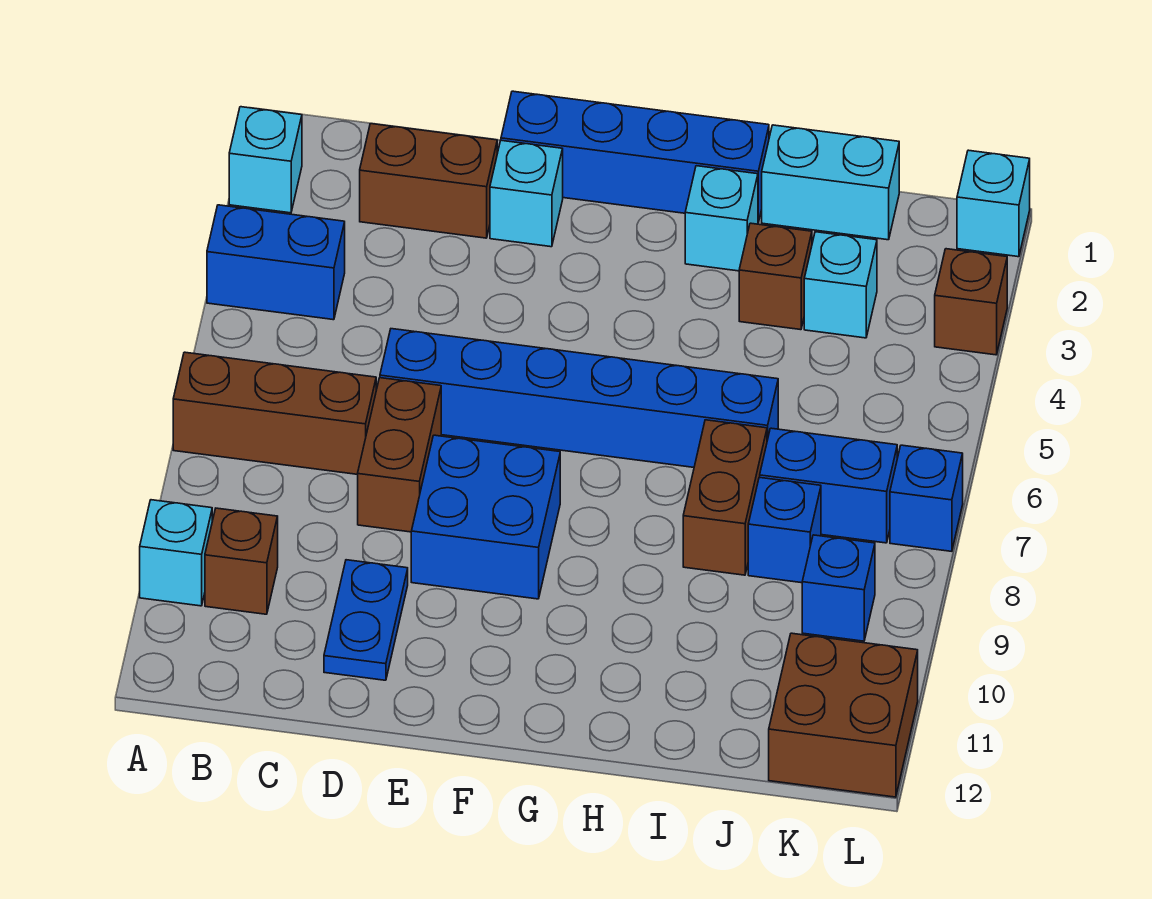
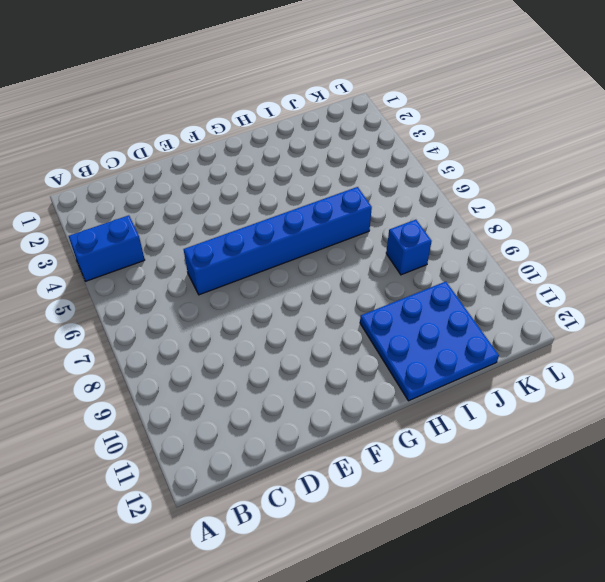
blue plate H10:J12 level 1 -> none
none -> cyan brick A2 level 1
none -> brown brick A7:C7 level 1
none -> cyan brick A10 level 1

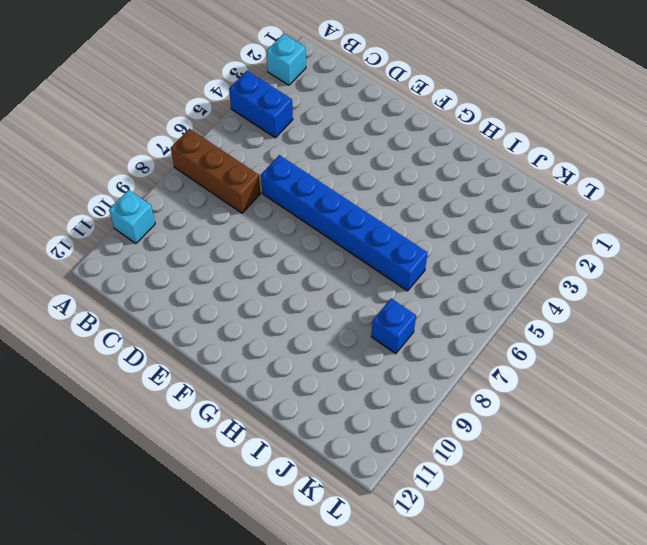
none -> brown brick B10 level 1
none -> brown brick C2:D2 level 1
none -> brown brick D7:D8 level 1

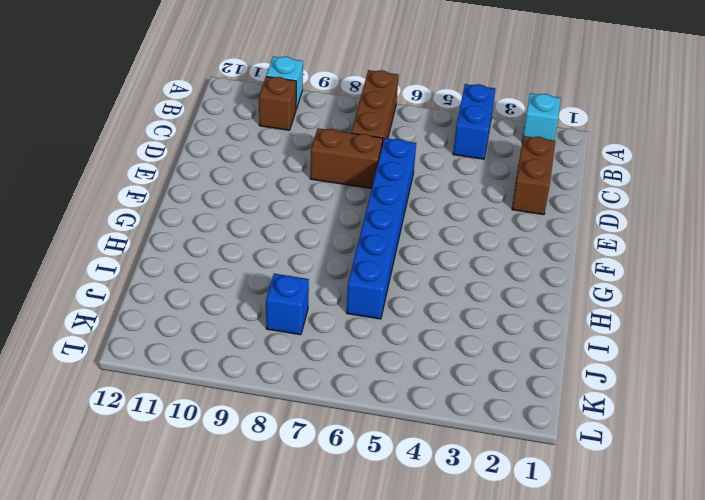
none -> blue plate D10:D11 level 1
none -> blue brick E1:H1 level 1
none -> cyan brick E2 level 1

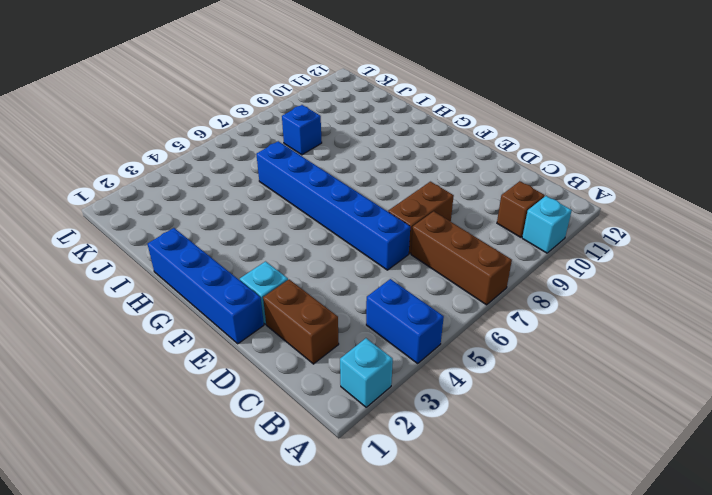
none -> blue plate D10:D11 level 1
none -> blue brick E8:F9 level 1
none -> cyan brick H2 level 1

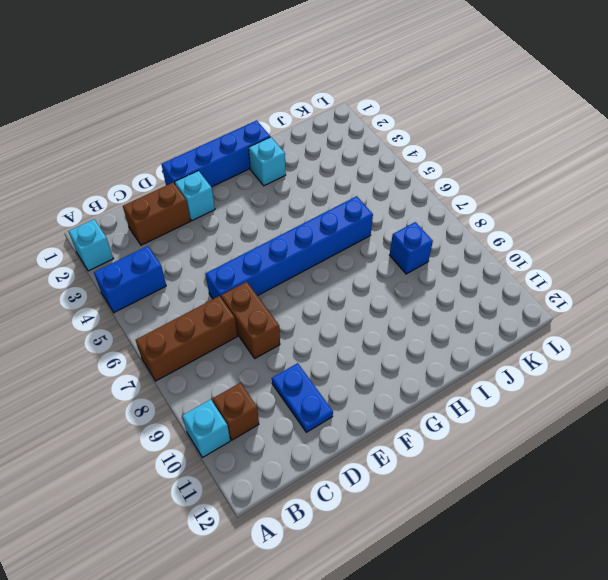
none -> blue brick E8:F9 level 1
none -> cyan brick I1:J1 level 1
none -> brown brick I3 level 1

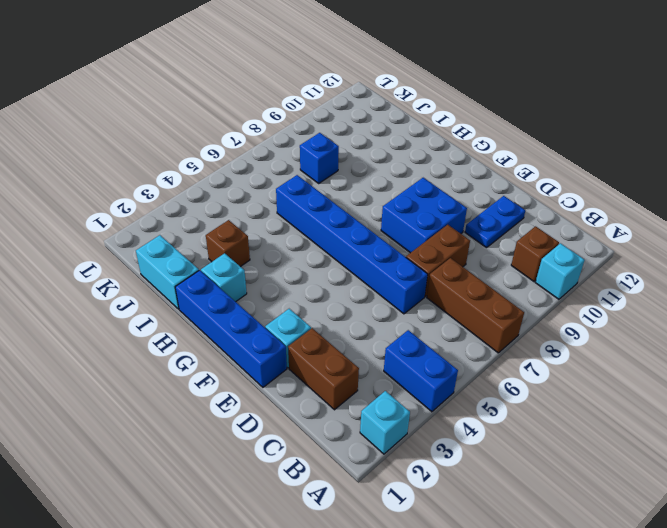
none -> brown brick I7:I8 level 1
none -> cyan brick J3 level 1
none -> blue brick J7:K7 level 1

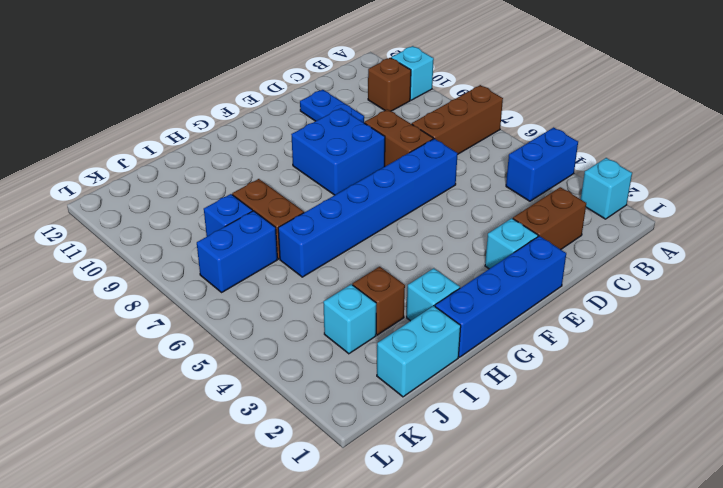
none -> blue brick K9 level 1
none -> brown brick K11:L12 level 1
none -> cyan brick L1 level 1

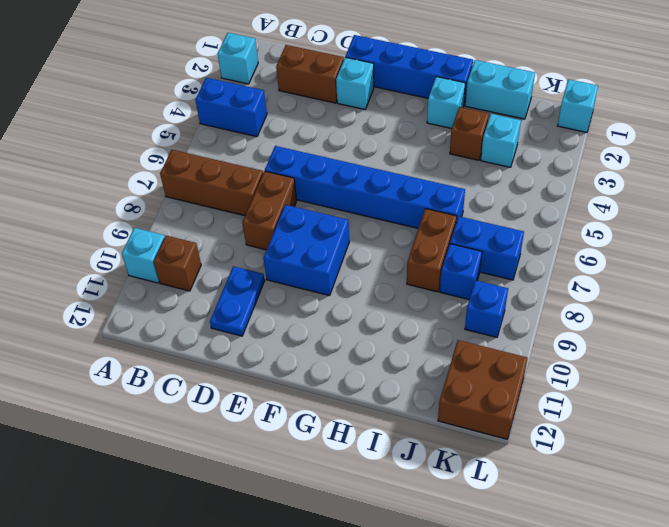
none -> brown brick L3 level 1
none -> blue brick L7 level 1

